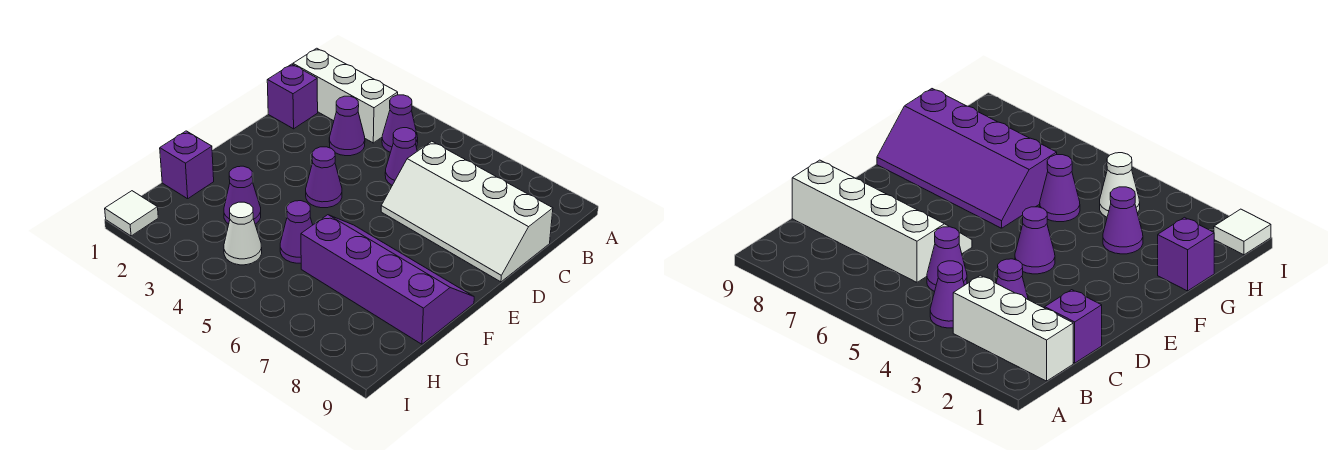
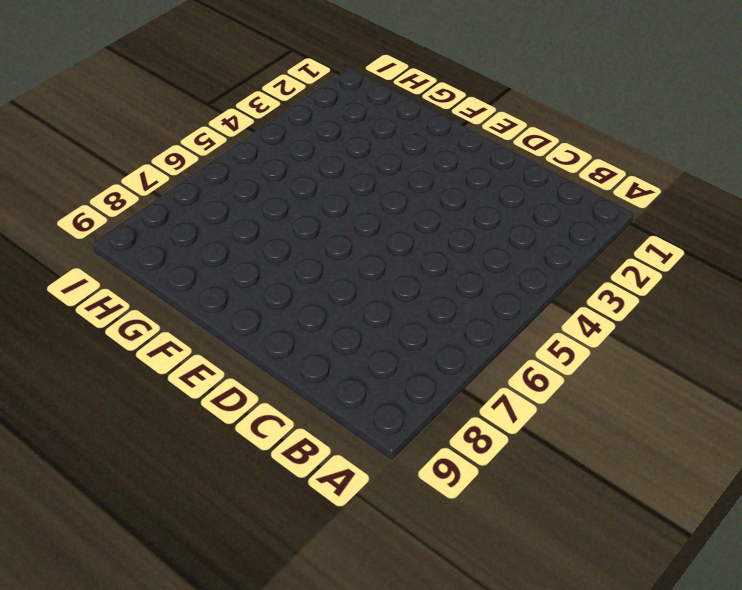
none -> white brick B1:B3 level 1
none -> purple cone B4 level 1
none -> purple brick C1 level 1

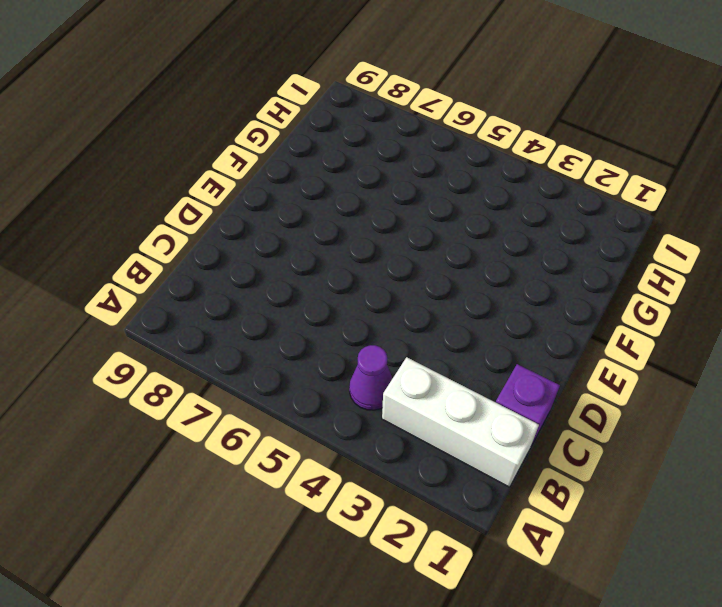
none -> purple cone C3 level 1
none -> purple cone C5 level 1
none -> white slope C6:D9 level 1 top C

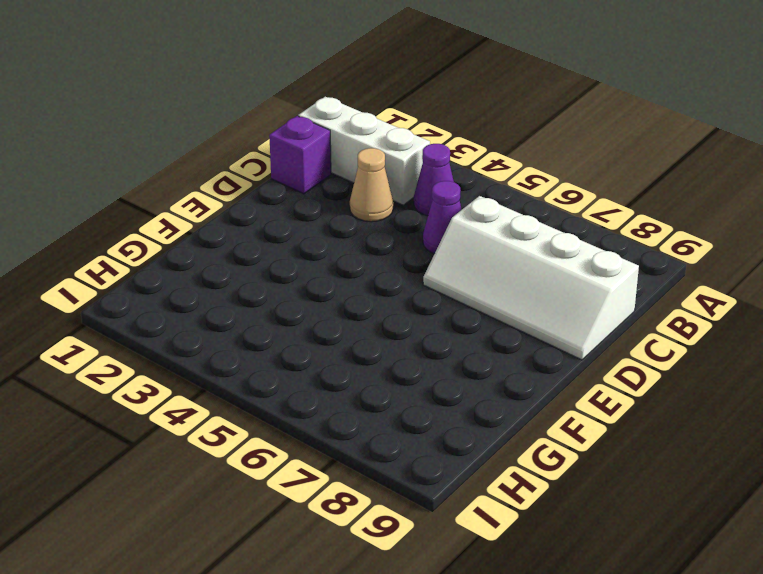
tan cone C3 level 1 -> purple cone C3 level 1
none -> purple cone E4 level 1
none -> purple slope F6:G9 level 1 top G
none -> purple brick G1 level 1

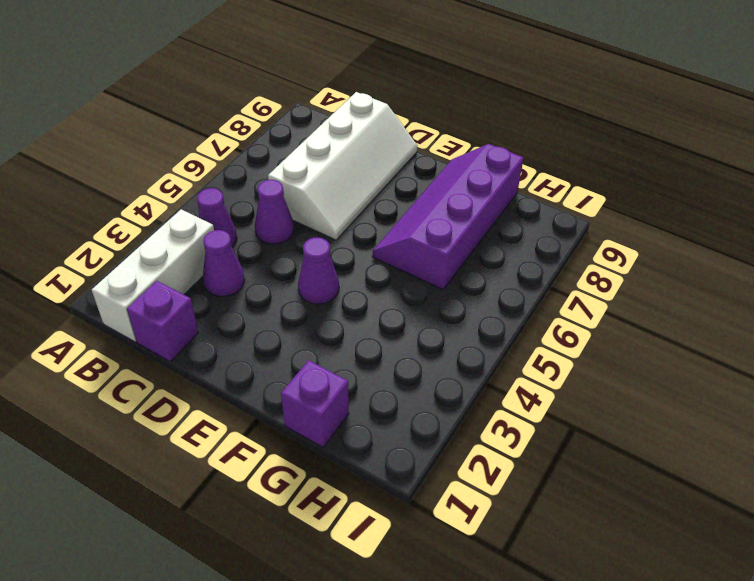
none -> purple cone G3 level 1
none -> purple cone G5 level 1
none -> white cone H4 level 1

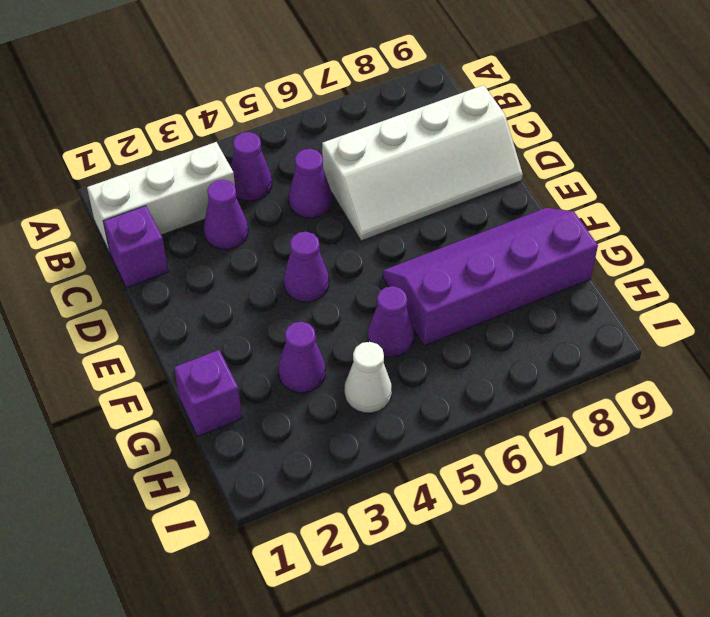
none -> white tile I1 level 1

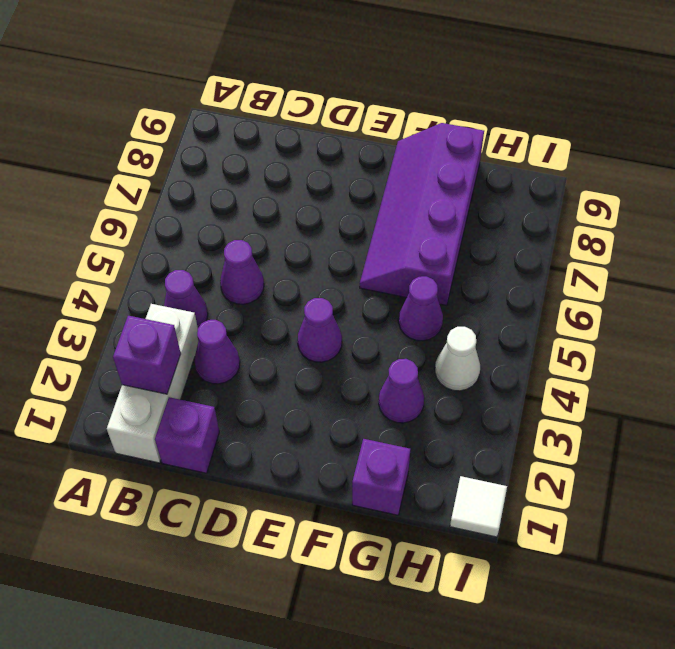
purple brick B2 level 2 -> none
none -> white slope C6:D9 level 1 top C

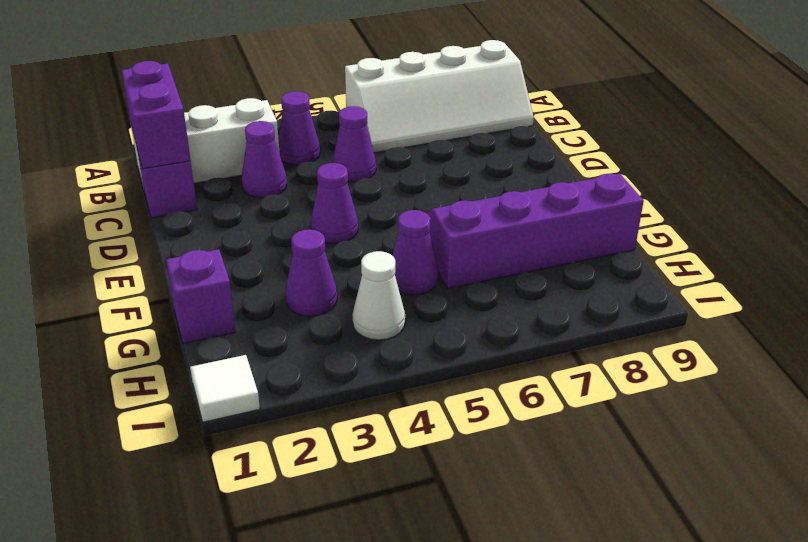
white slope A6:B9 level 1 top A -> white slope C6:D9 level 1 top C
purple brick B1:C1 level 2 -> none

